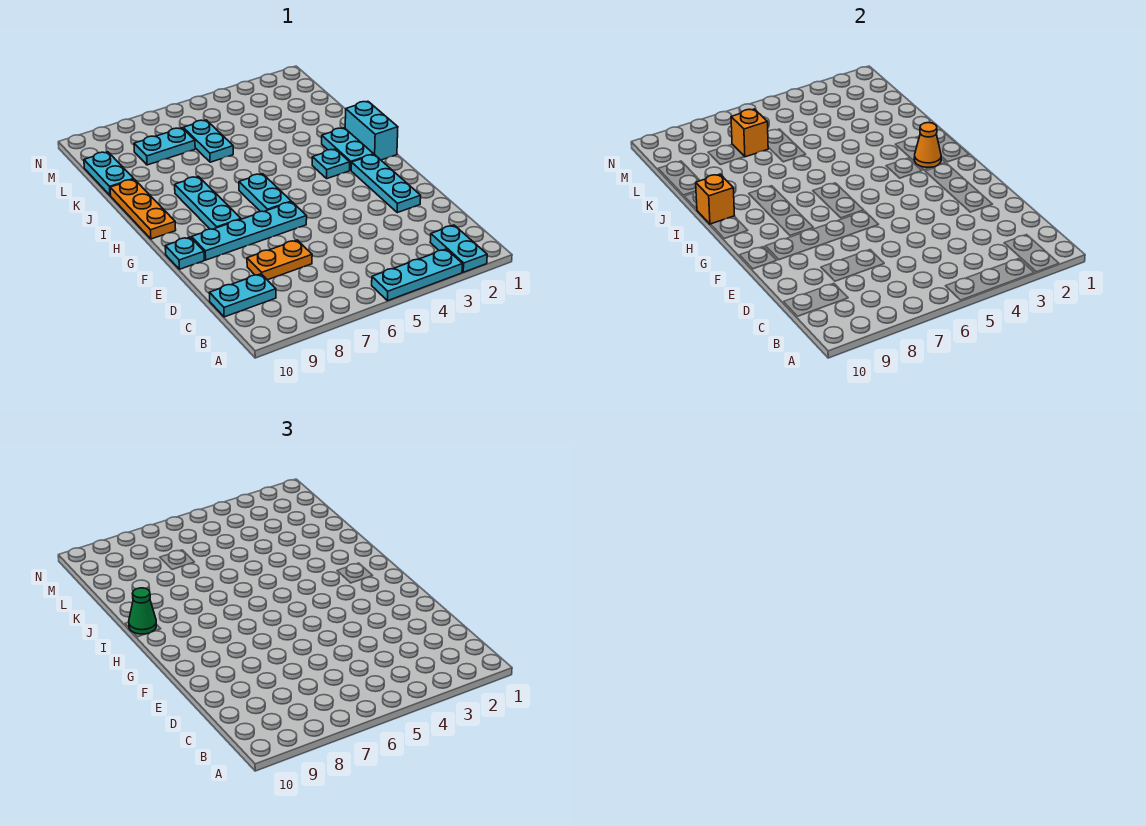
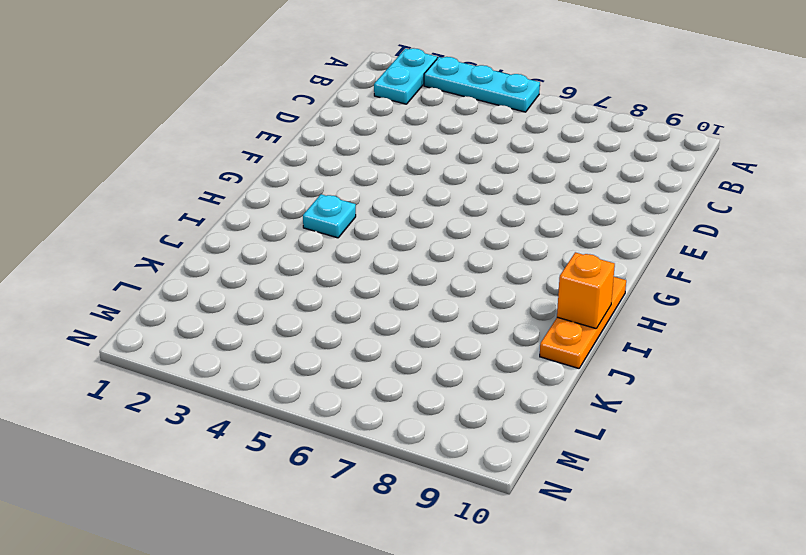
none -> cyan plate C9:C10 level 1
none -> orange plate D7:D8 level 1
none -> cyan plate E2:G2 level 1

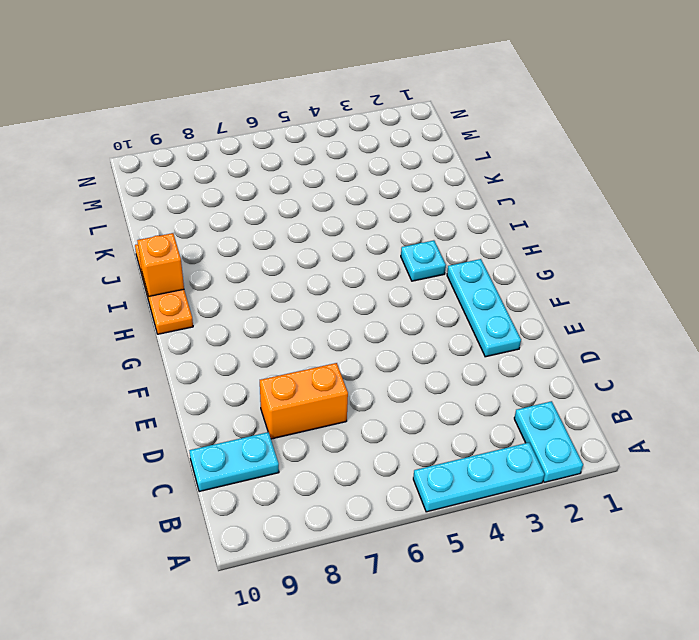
orange brick D7:D8 level 1 -> orange plate D7:D8 level 1
none -> cyan plate F6:F9 level 1
none -> cyan plate F10 level 1
none -> cyan plate G6:H6 level 1

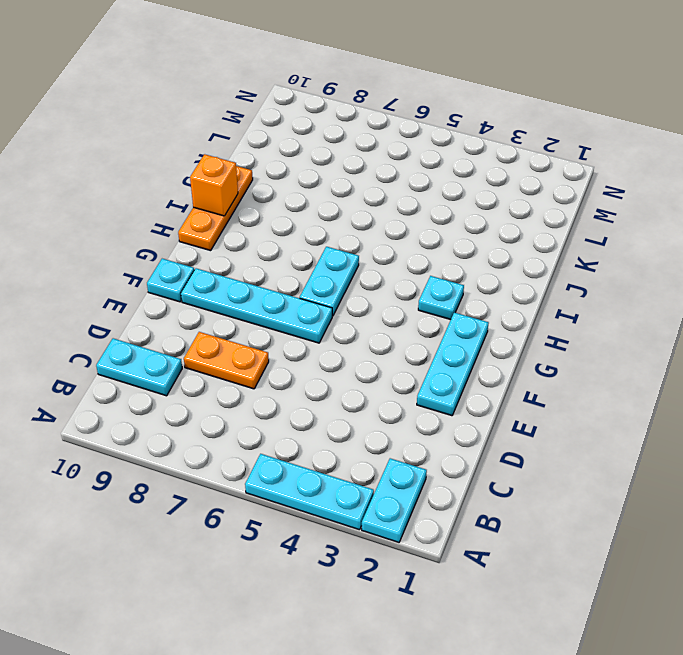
none -> cyan plate G8:I8 level 1
none -> cyan brick H1:I1 level 1
none -> cyan plate H2:I2 level 1

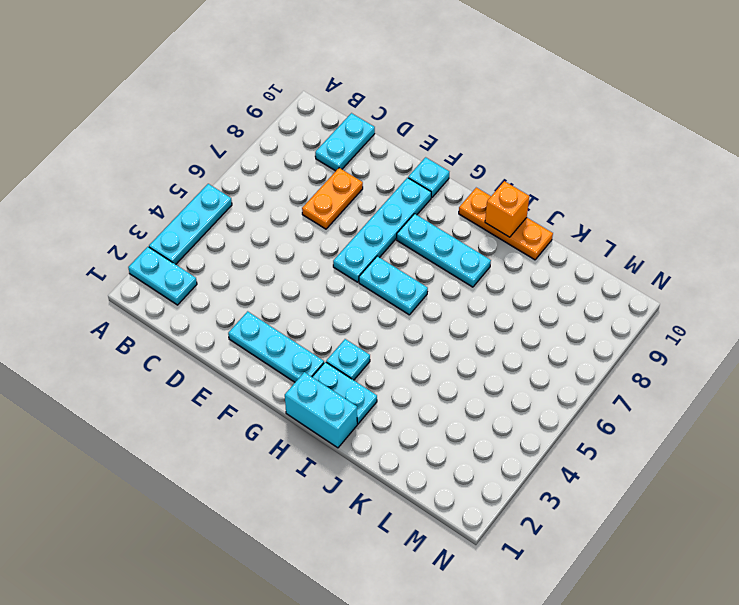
none -> cyan plate K6:L6 level 1
none -> cyan plate K10:L10 level 1
none -> cyan plate L7:L8 level 1

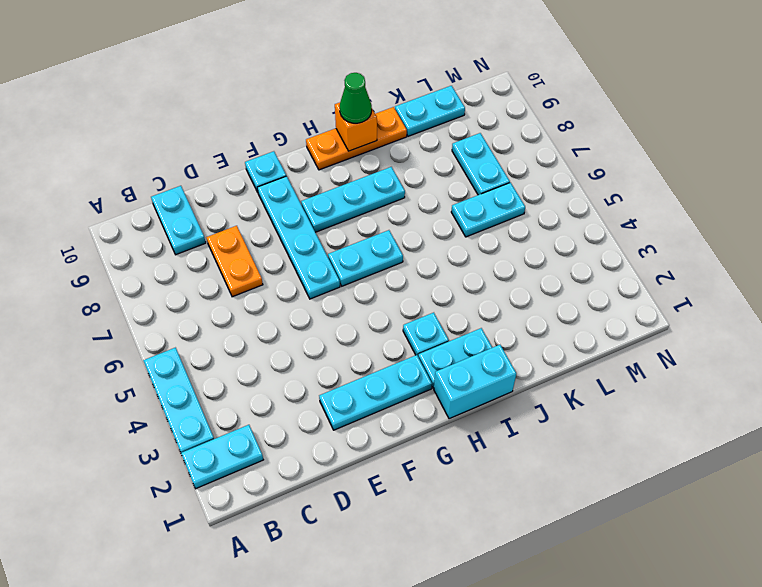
none -> orange cone H2 level 2
none -> orange brick L7 level 2

